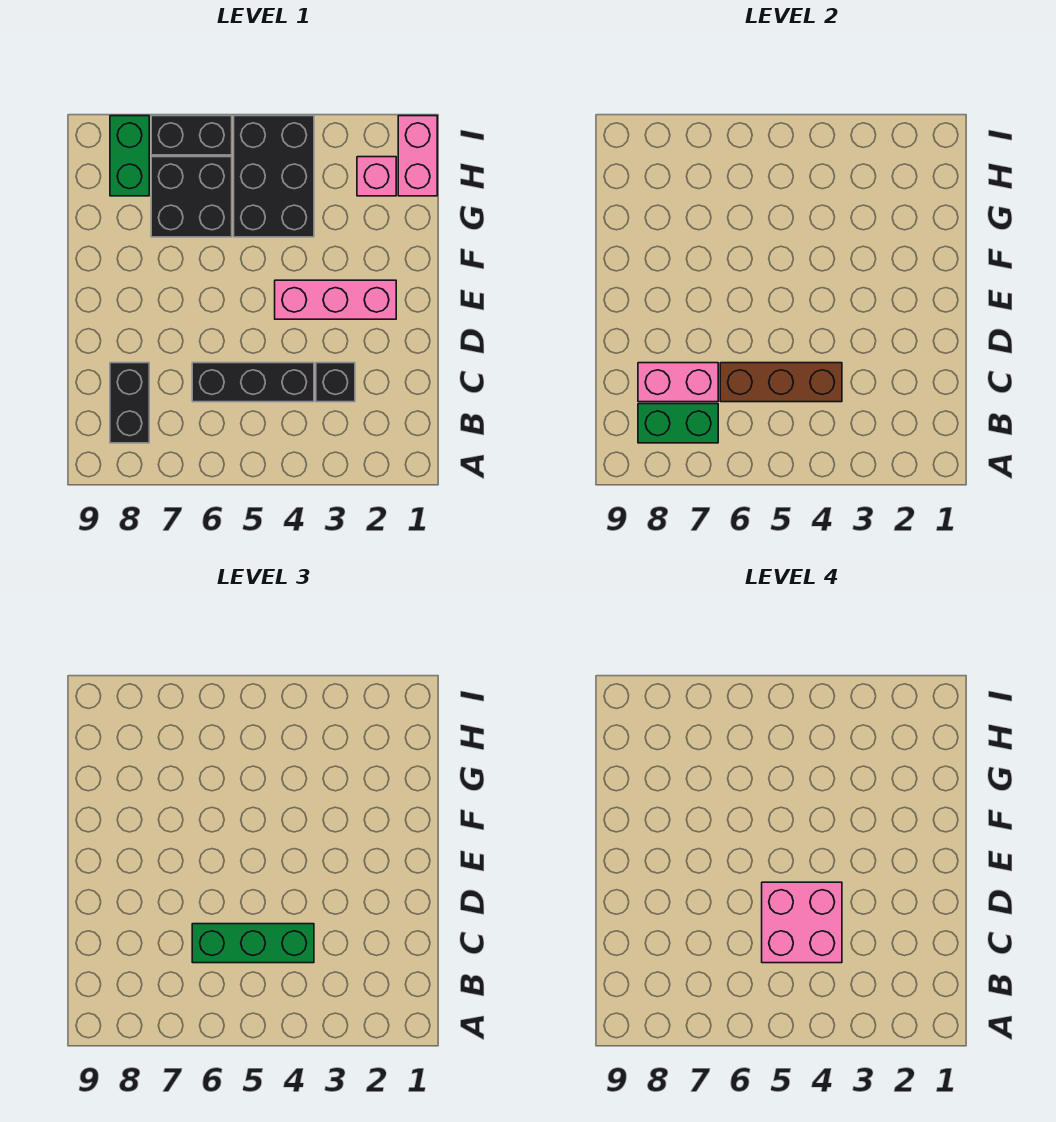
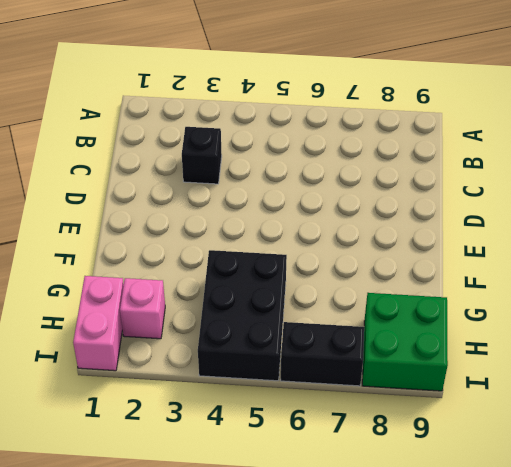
green brick H8:I9 level 1 -> green brick H8:I8 level 1
none -> black brick B8:C8 level 1
none -> black brick C4:C6 level 1
none -> pink brick E2:E4 level 1

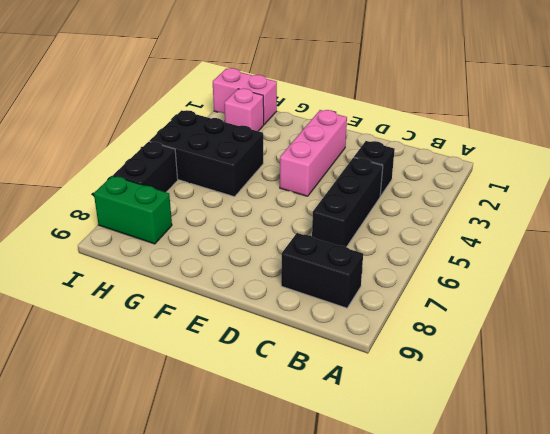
none -> black brick G6:H7 level 1
none -> green brick B7:B8 level 2
none -> brown brick C4:C6 level 2

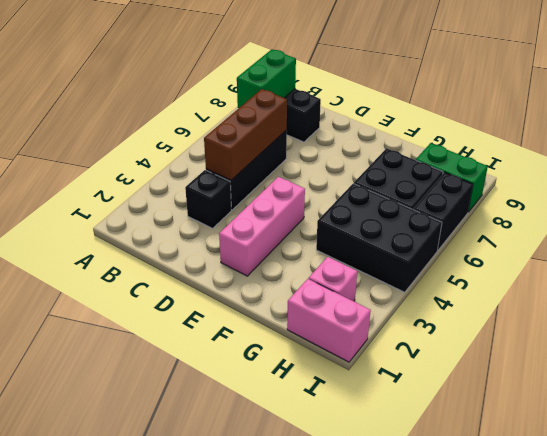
none -> pink brick C7:C8 level 2
none -> green brick C4:C6 level 3
none -> pink brick C4:D5 level 4

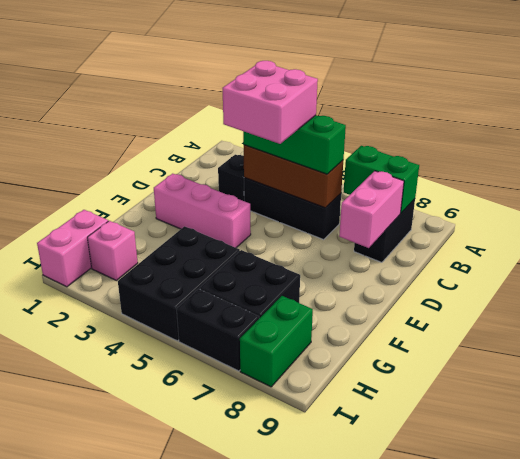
pink brick C8:D8 level 2 -> pink brick C7:C8 level 2

